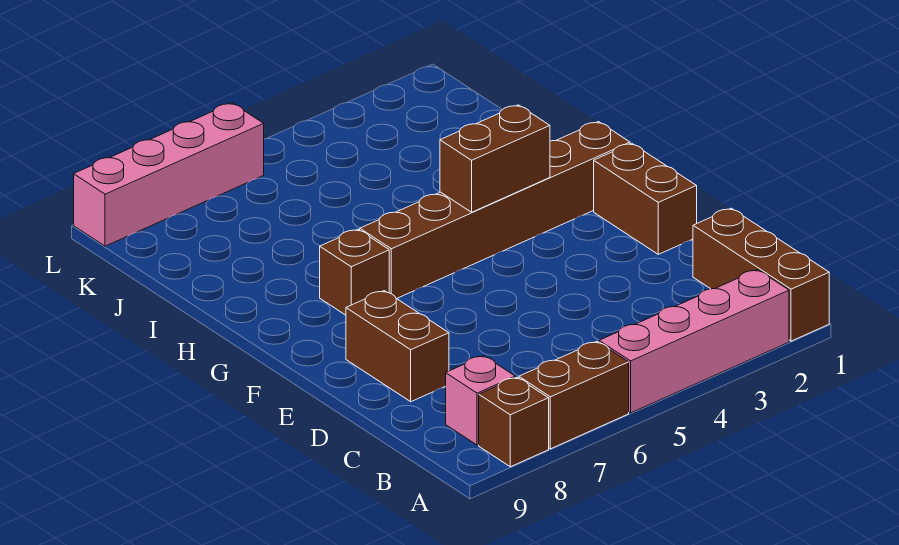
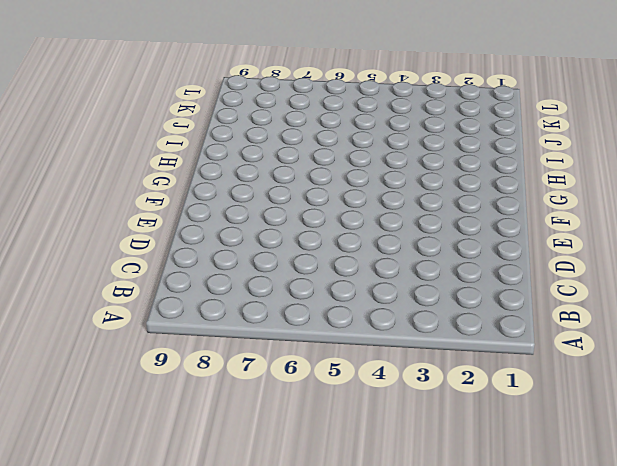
none -> brown brick A1:C1 level 1
none -> pink brick A2:A5 level 1

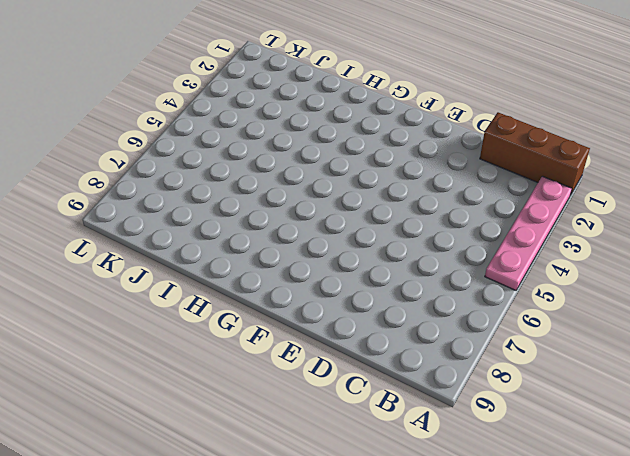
pink plate A2:A5 level 1 -> pink brick A2:A5 level 1
none -> brown brick A6:A7 level 1
none -> brown brick A8 level 1

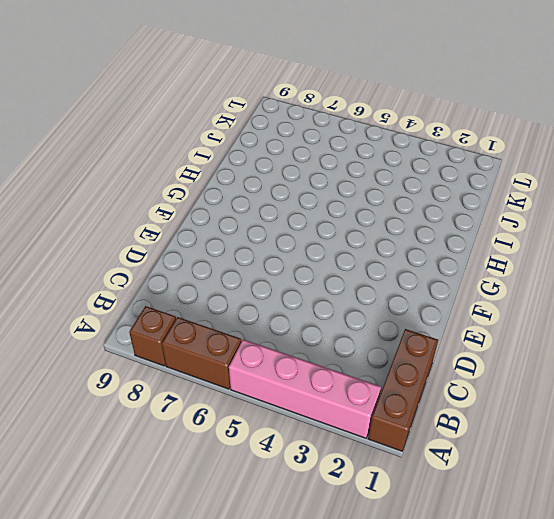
none -> pink brick B8 level 1
none -> brown brick D8:E8 level 1

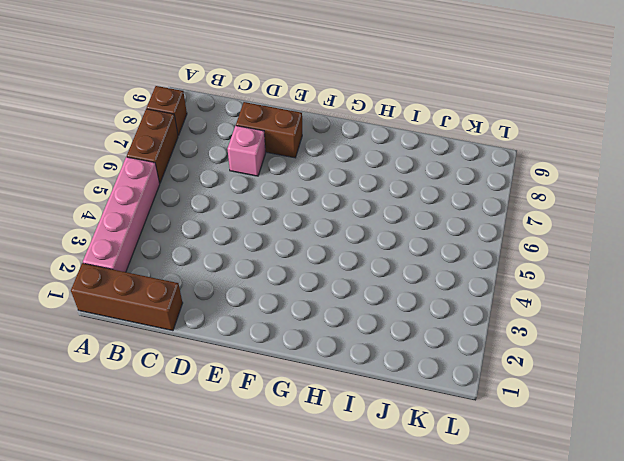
pink brick D7 level 1 -> pink brick B8 level 1
none -> brown brick E1:F1 level 1
none -> brown brick G1:G6 level 1

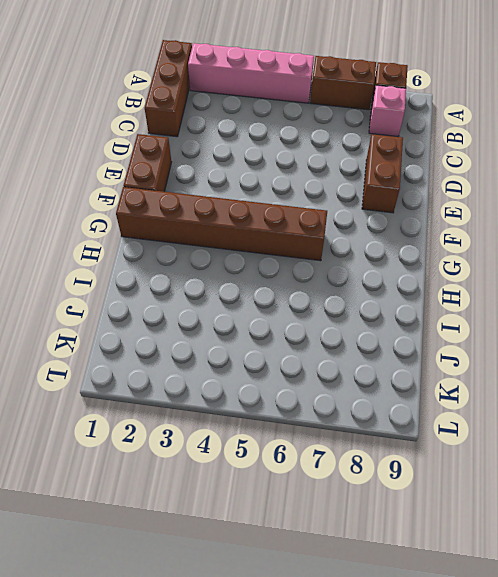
none -> brown brick G7 level 1
none -> pink brick L6:L9 level 1

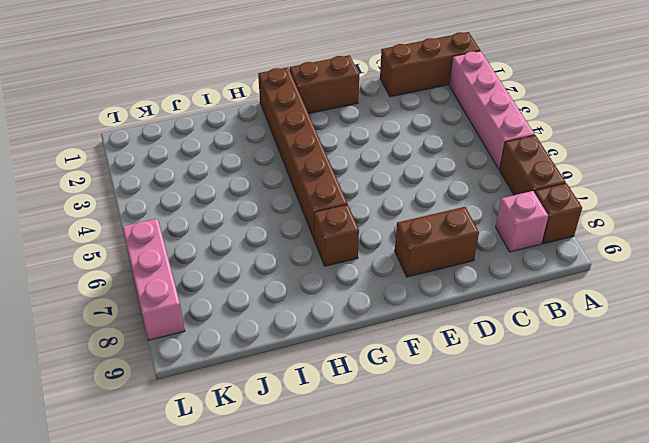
pink brick L6:L8 level 1 -> pink brick L6:L9 level 1
none -> brown brick G3:G4 level 2

